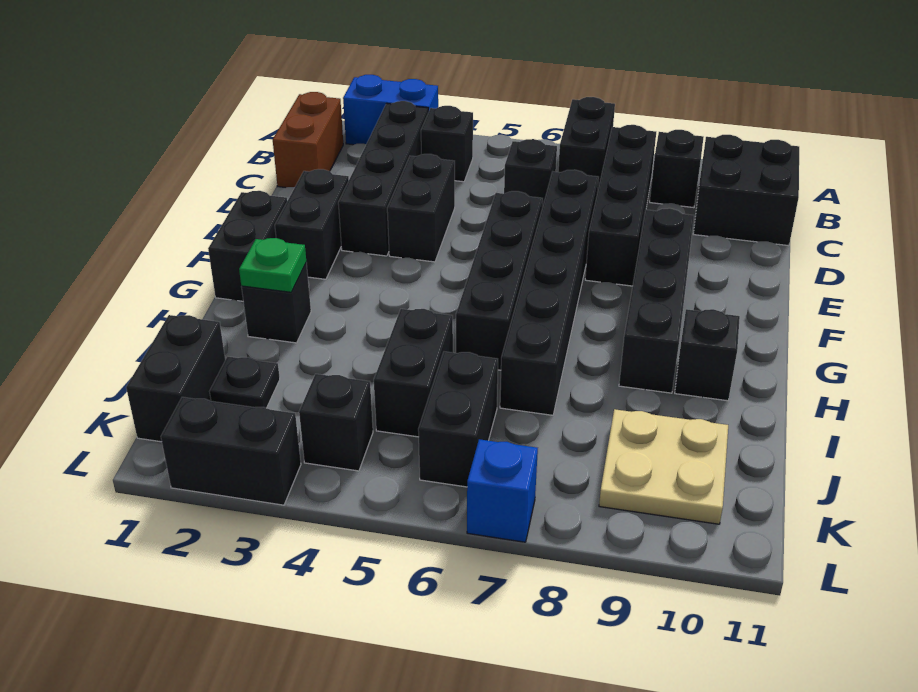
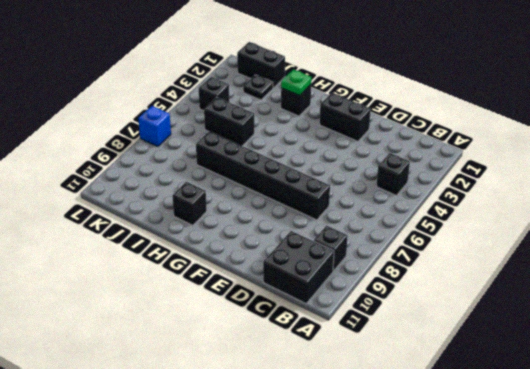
none -> blue brick A2:A3 level 1
none -> black brick A7:B7 level 1
none -> brown brick B1:C1 level 1

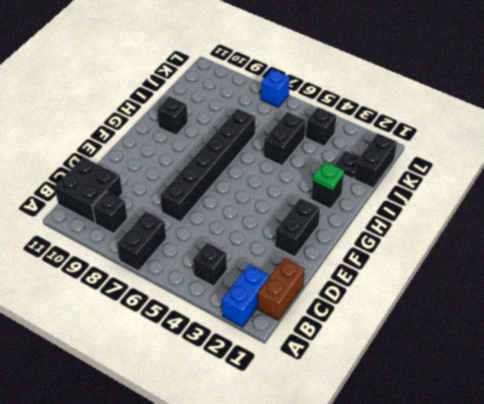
blue brick A2:B2 level 1 -> blue brick A2:A3 level 1
none -> black brick B3:E3 level 1
none -> black brick B8:E8 level 1
none -> black brick C6 level 1

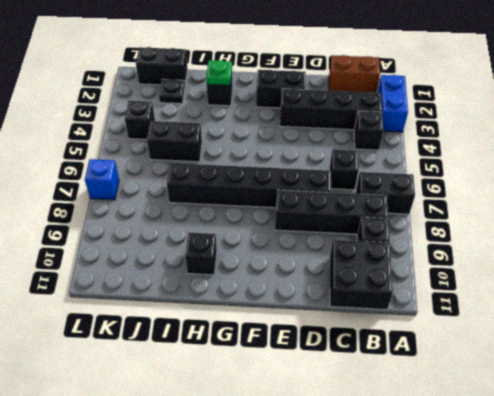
none -> black brick D4:E4 level 1
none -> black brick E6:H6 level 1
none -> black brick E9:H9 level 1

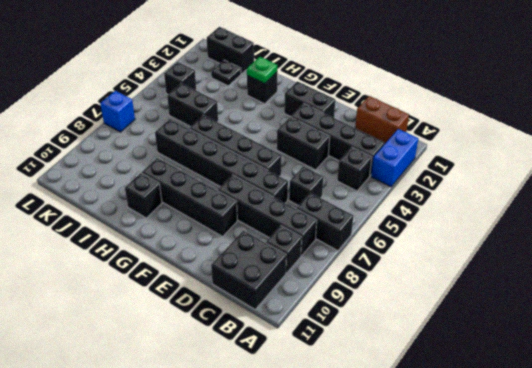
none -> black brick F1:G1 level 1
none -> black brick J6:K6 level 1
none -> tan plate J9:K10 level 1

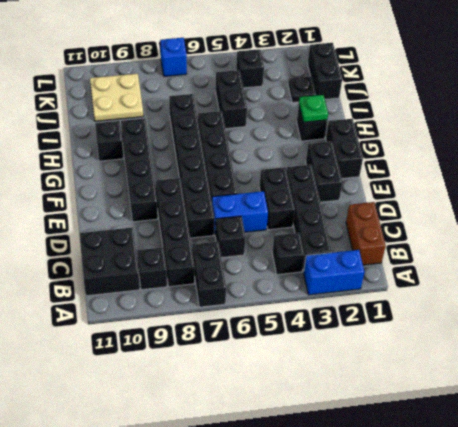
blue brick D5:D6 level 1 -> none
none -> black brick J6:K6 level 1
none -> black brick L2:L3 level 1

